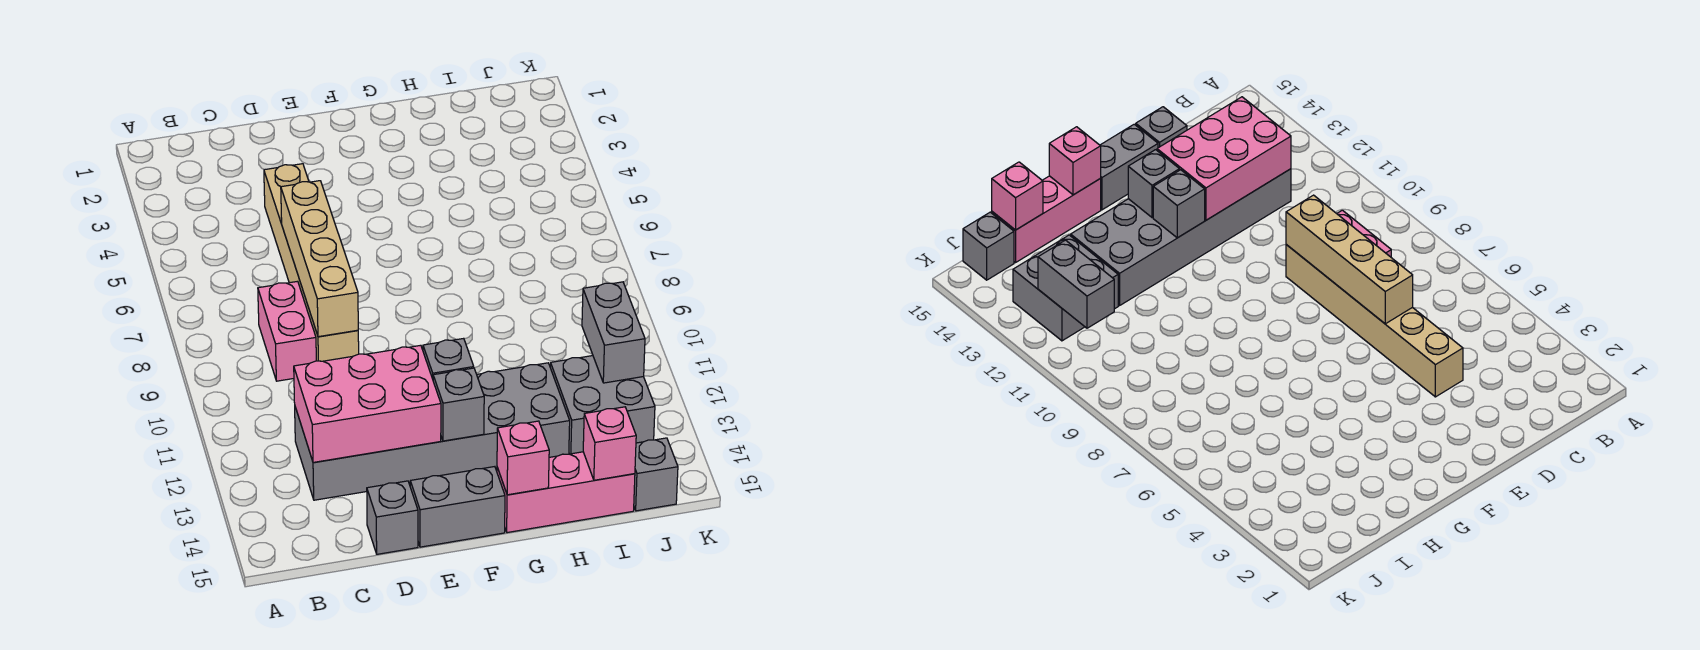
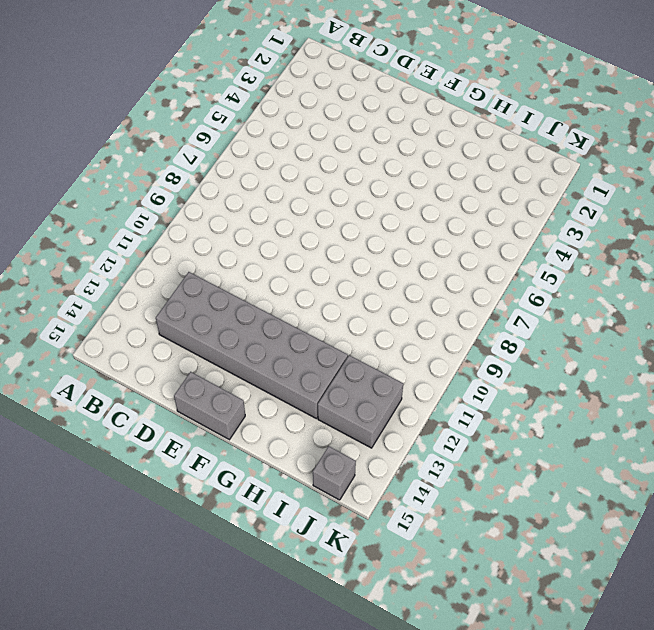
none -> pink brick C8:C9 level 1
none -> tan brick D4:D9 level 1
none -> grey brick D15 level 1

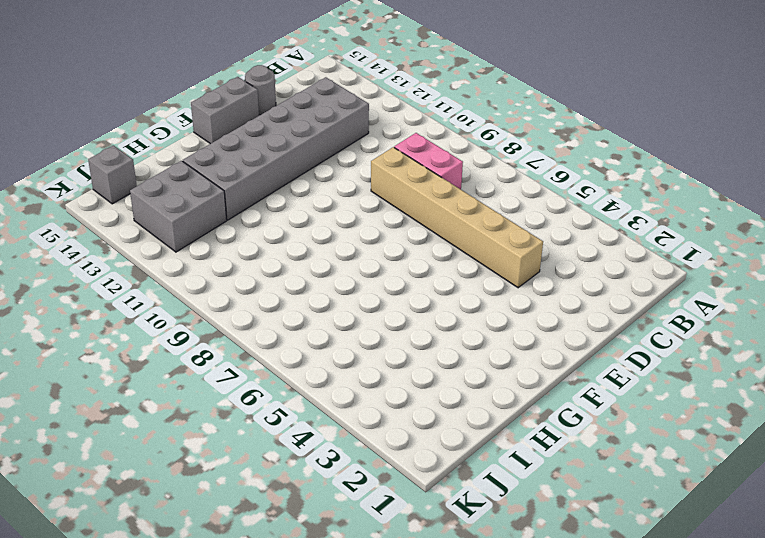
grey round brick D15 level 1 -> grey brick D15 level 1
none -> pink brick G15:I15 level 1
none -> pink brick C12:E13 level 2
none -> tan brick D6:D9 level 2

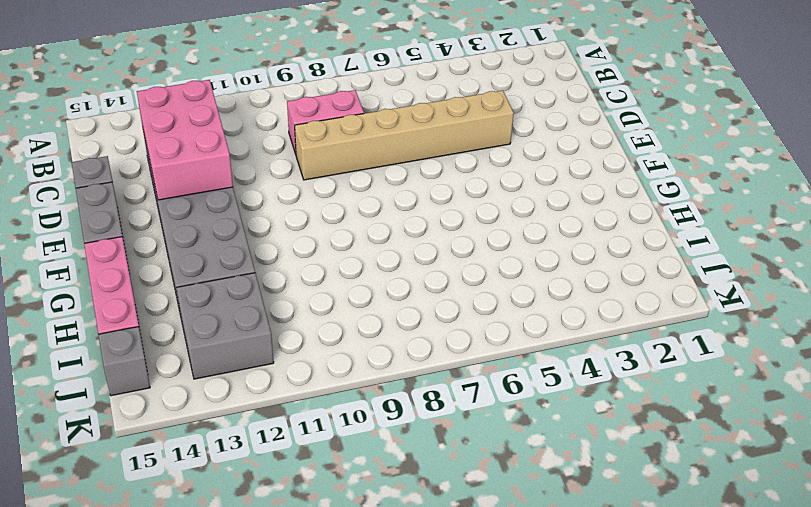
none -> tan brick D6:D9 level 2
none -> grey brick F12 level 2
none -> grey brick F13 level 2

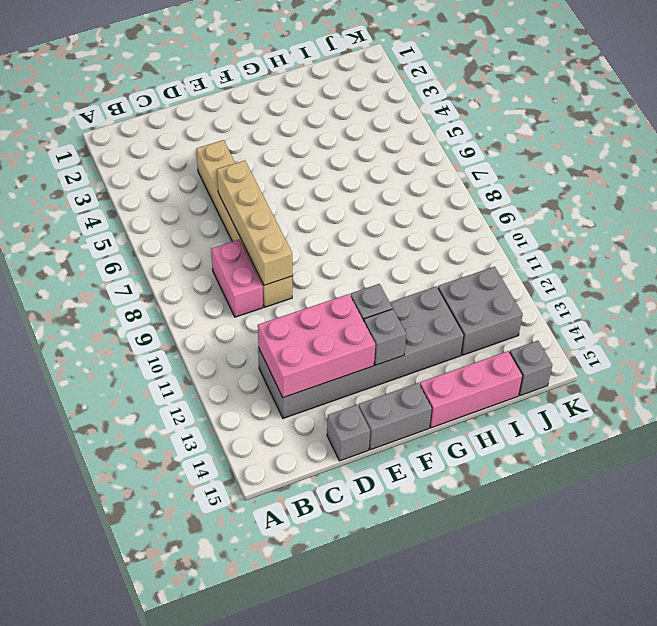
none -> pink brick G15 level 2
none -> pink brick I15 level 2
none -> grey brick J11:J12 level 2

